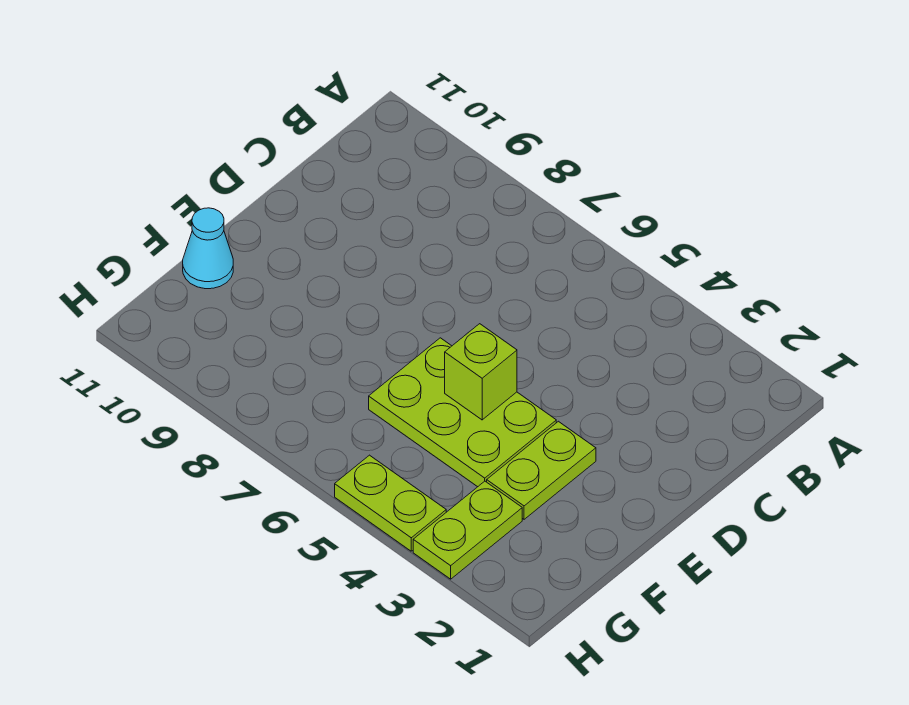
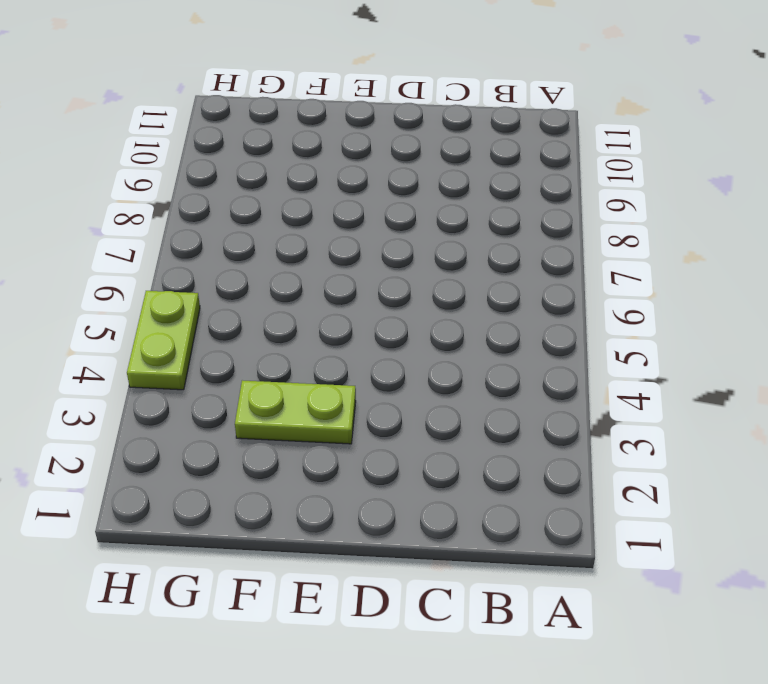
none -> lime plate E4:F6 level 1
none -> cyan cone F11 level 1

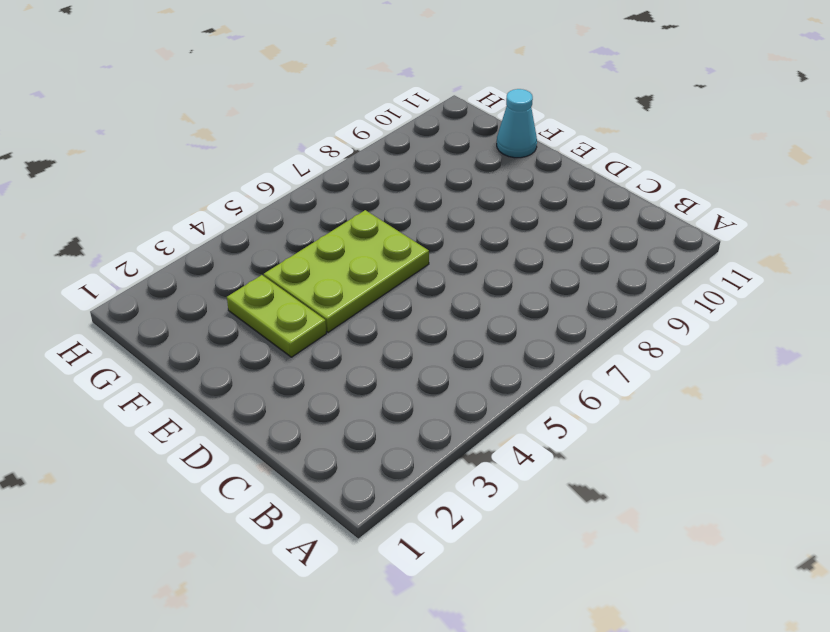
none -> lime plate G3:H3 level 1
none -> lime plate H4:H5 level 1

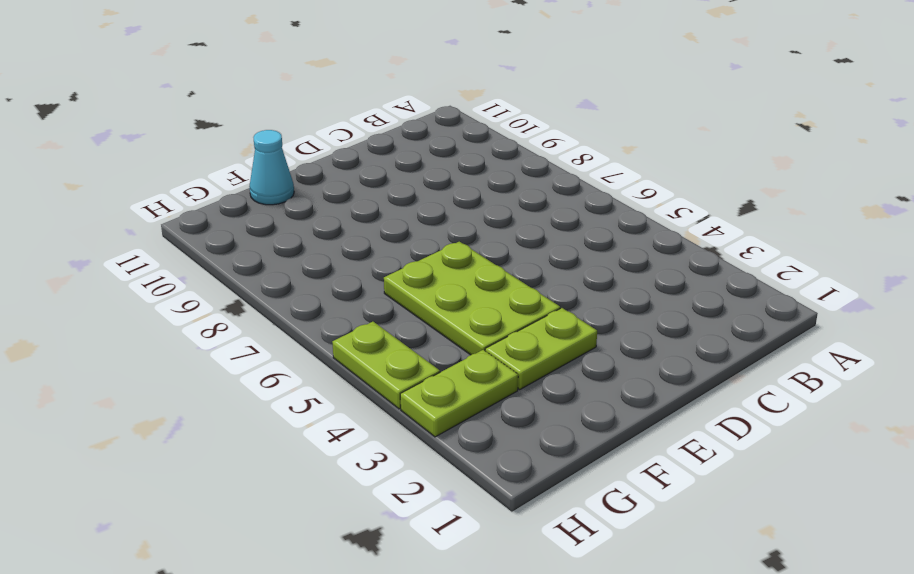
none -> lime brick E5 level 2

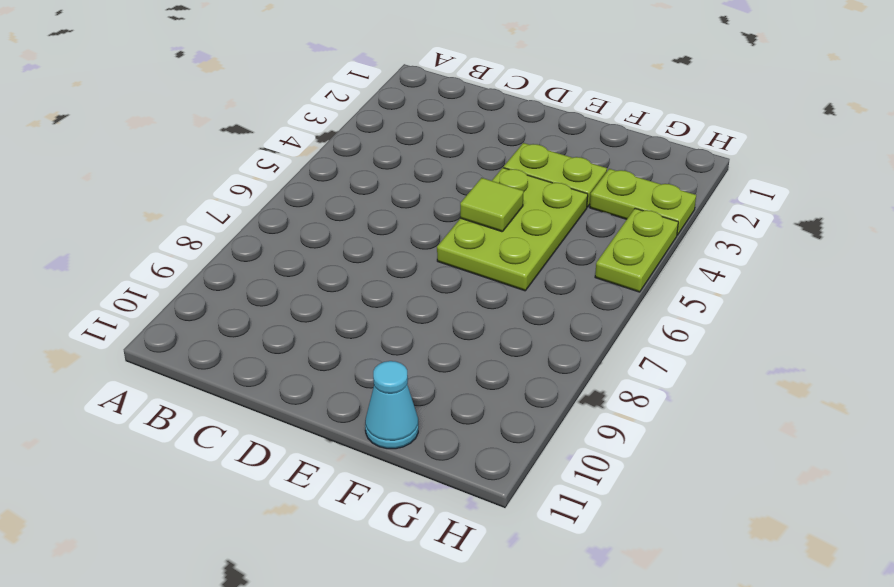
lime tile E5 level 2 -> lime brick E5 level 2

